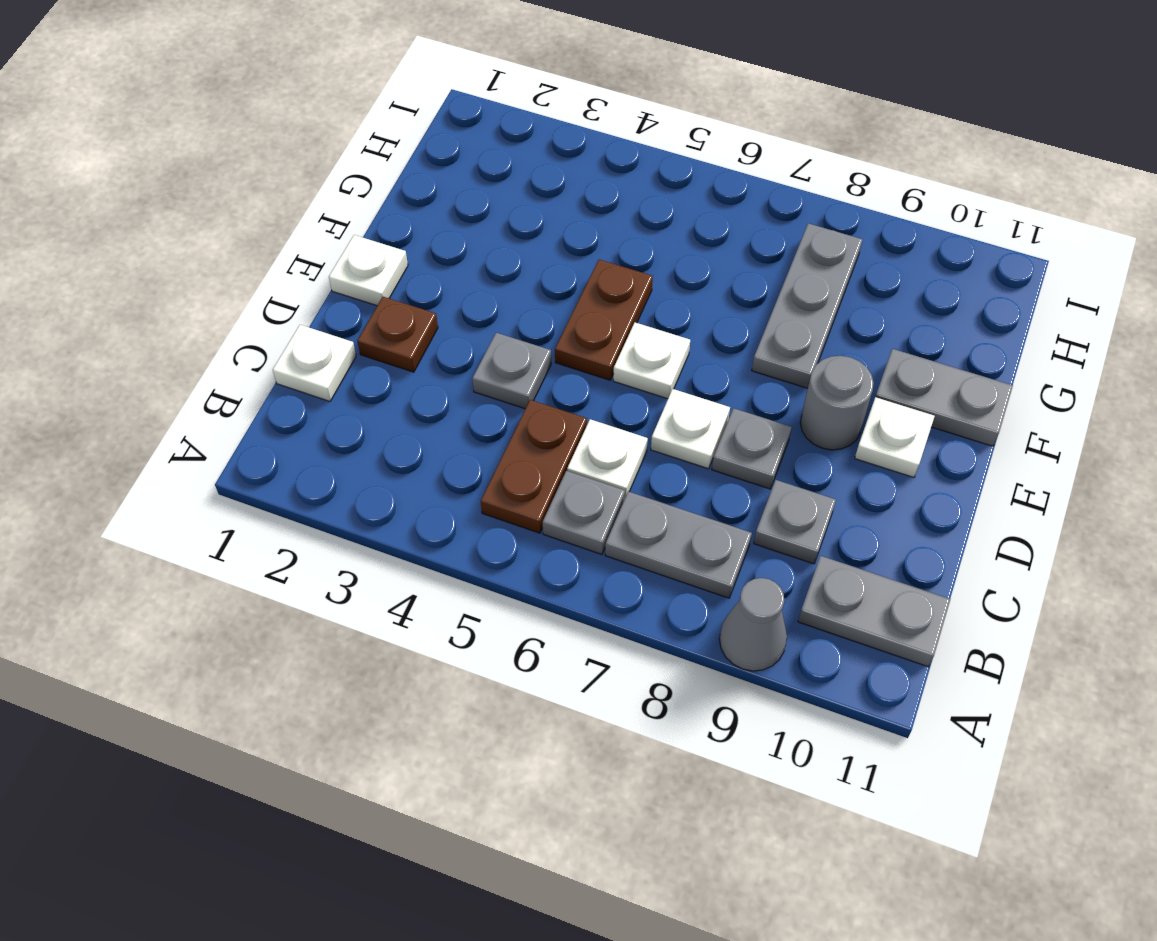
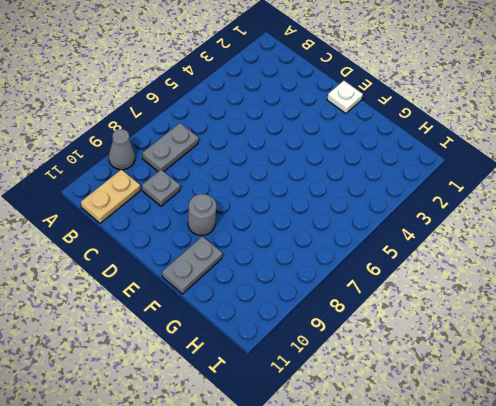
tan plate B10:B11 level 1 -> grey plate B10:B11 level 1
none -> brown plate B5:C5 level 1
none -> grey plate B6 level 1
none -> white plate C1 level 1

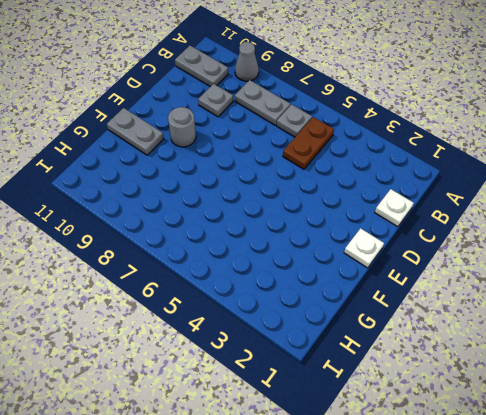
none -> white plate C6 level 1
none -> brown plate D2 level 1
none -> grey plate D4 level 1

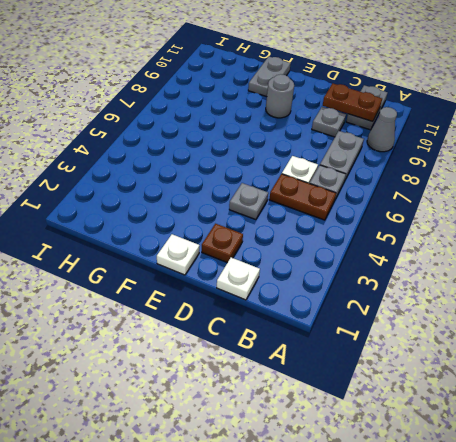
brown plate B10:C10 level 2 -> brown plate E5:F5 level 1
none -> white plate D7 level 1
none -> grey plate D8 level 1
none -> white plate E6 level 1

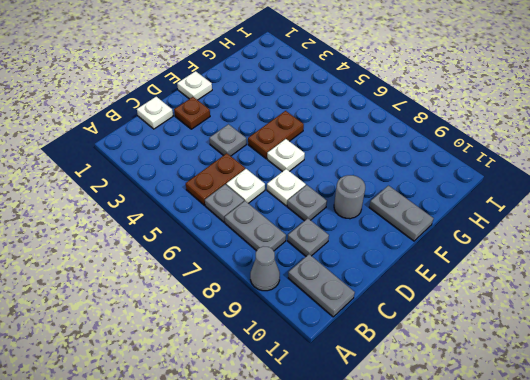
none -> white plate E10 level 1
none -> grey plate F8:H8 level 1

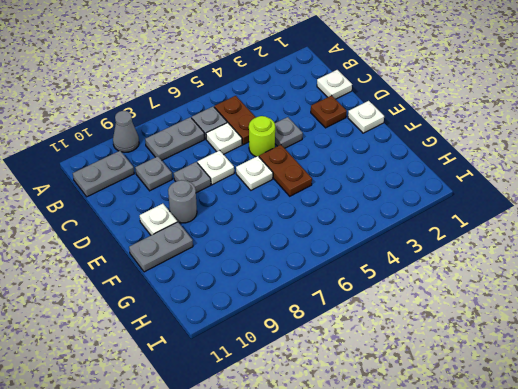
lime round brick D5 level 1 -> none
none -> grey plate F8:H8 level 1

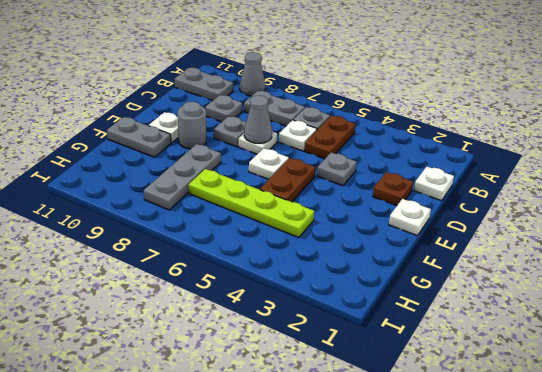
grey cone D7 level 2 -> none
lime plate G4:G7 level 1 -> none

